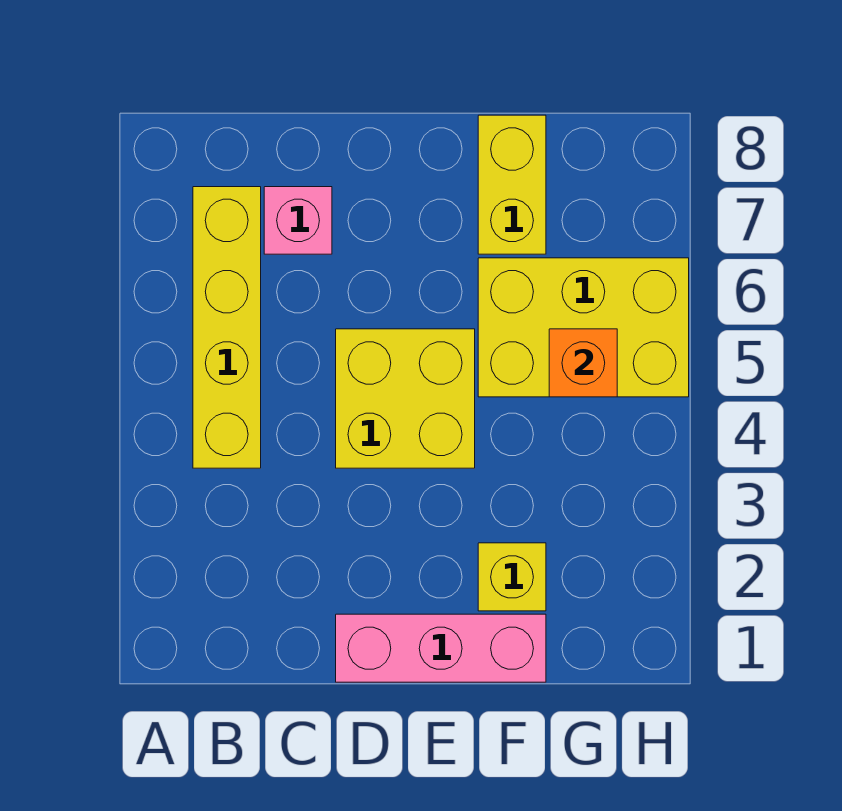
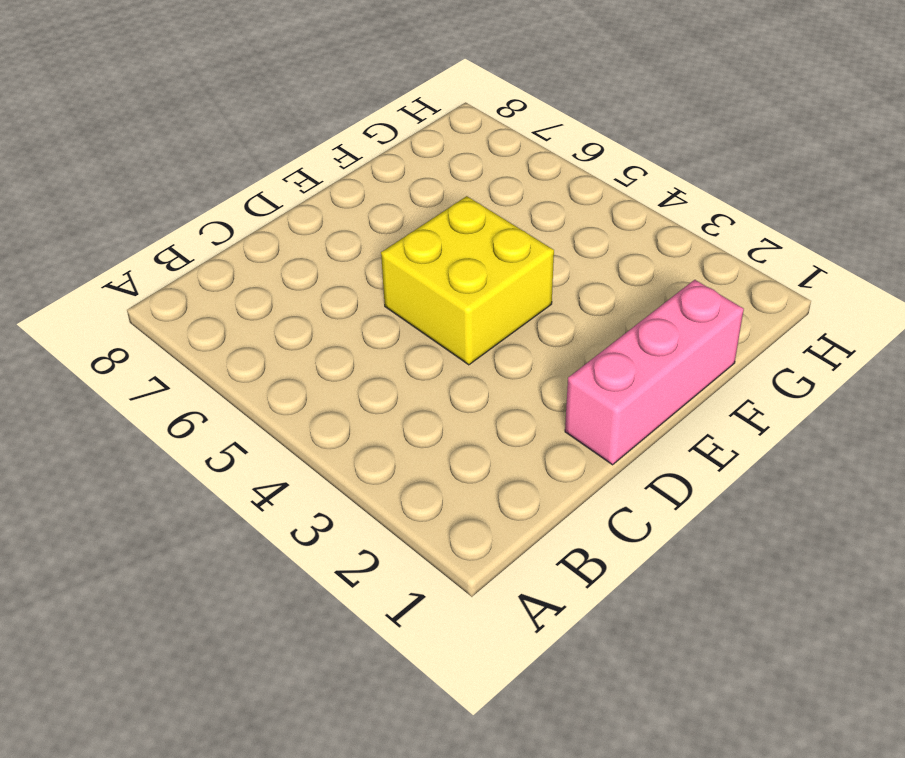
none -> yellow brick B4:B7 level 1
none -> pink brick C7 level 1

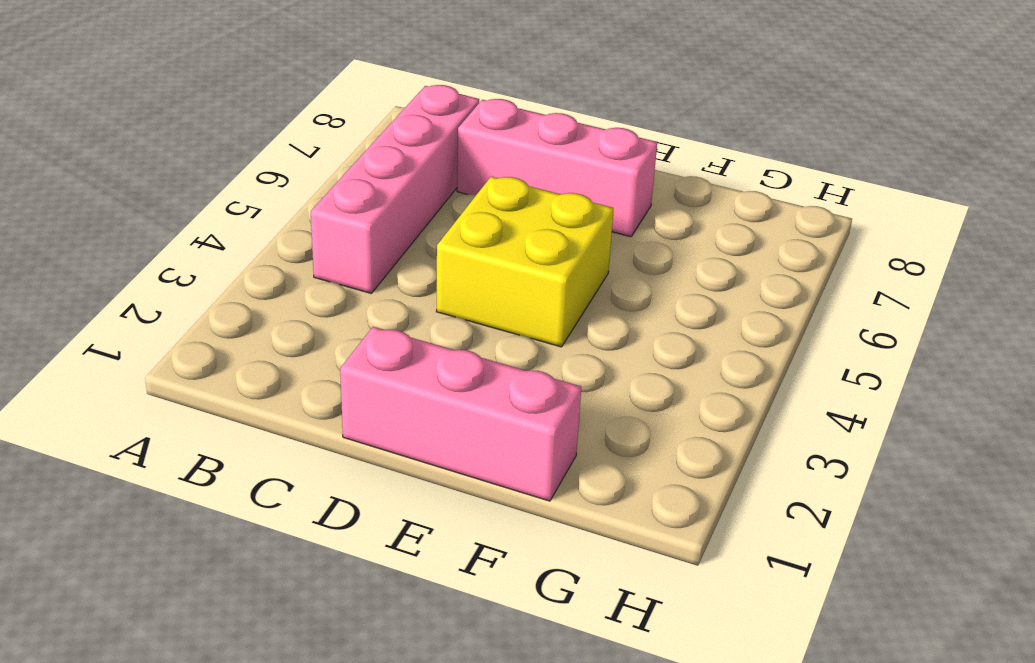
pink brick B4:B7 level 1 -> yellow brick B4:B7 level 1
pink brick C7:E7 level 1 -> pink brick C7 level 1
none -> yellow brick F2 level 1
none -> yellow brick F5:H6 level 1

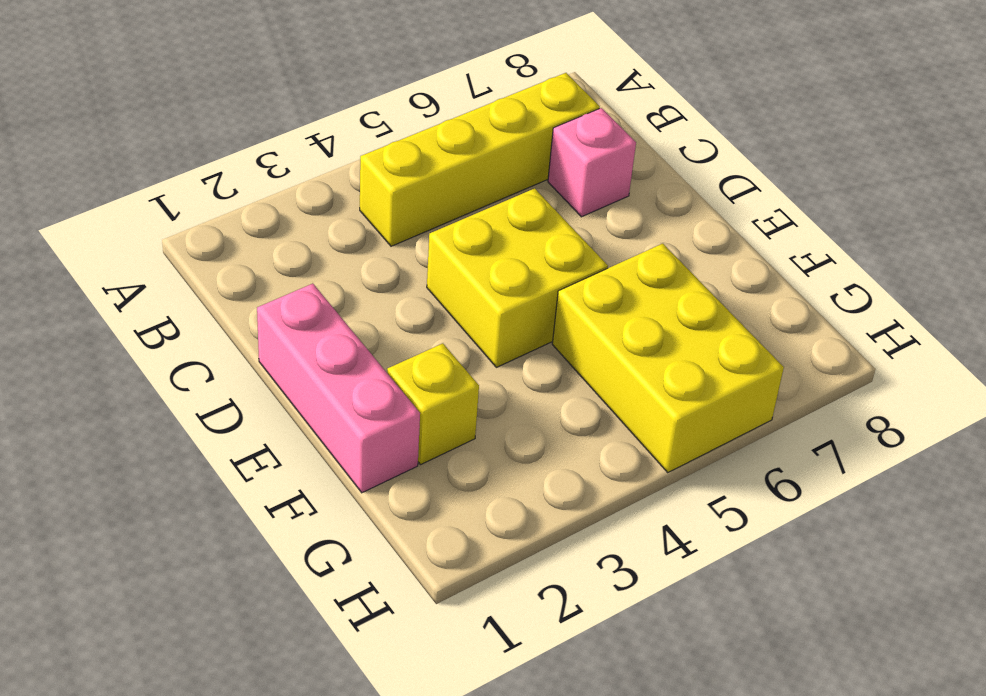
none -> yellow brick F7:F8 level 1
none -> orange brick G5 level 2

